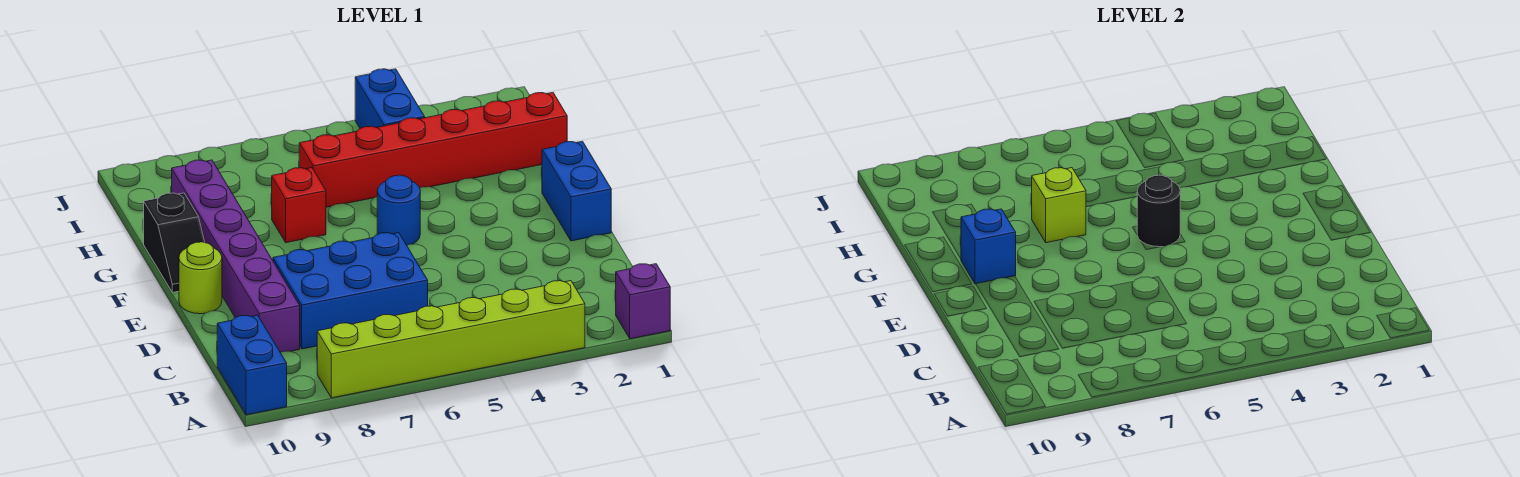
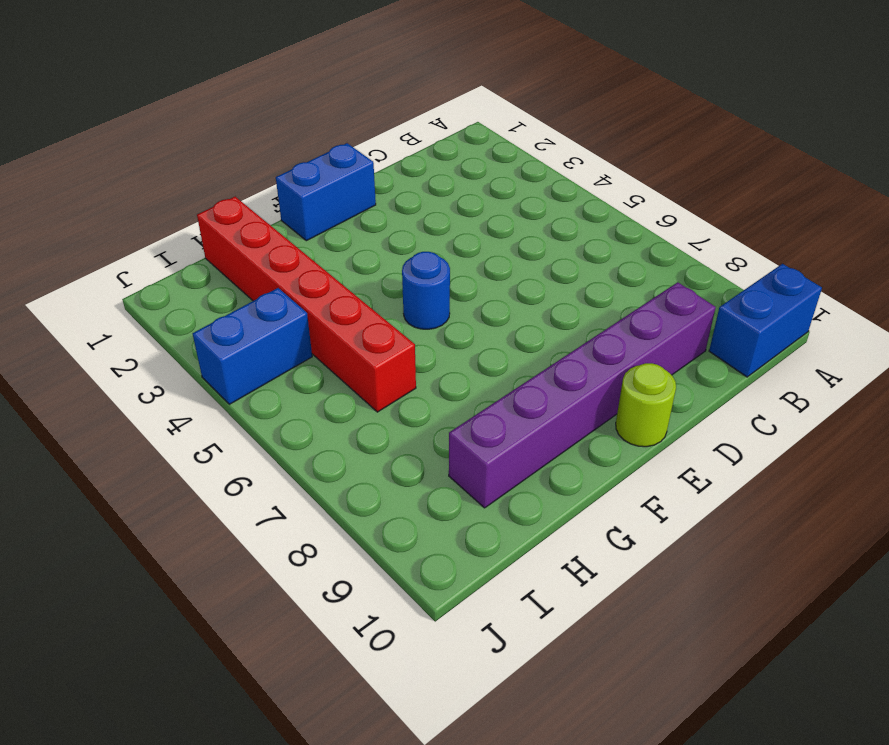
none -> purple brick A1 level 1
none -> lime brick A3:A8 level 1
none -> blue brick C6:D8 level 1

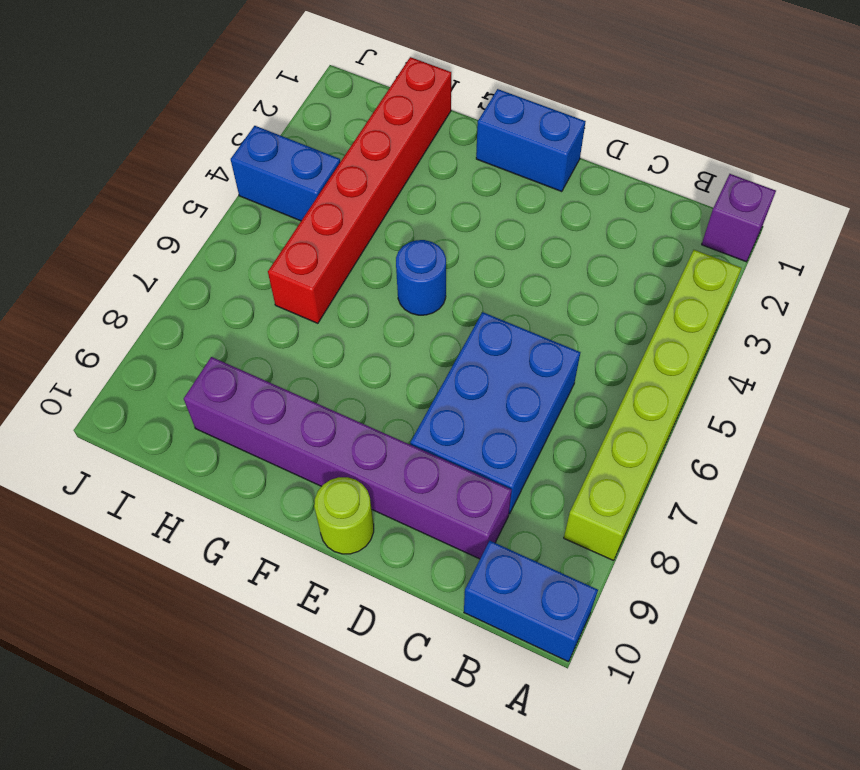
none -> black slope F10:G10 level 1 top G
none -> red brick G7 level 1
none -> black round brick F5 level 2

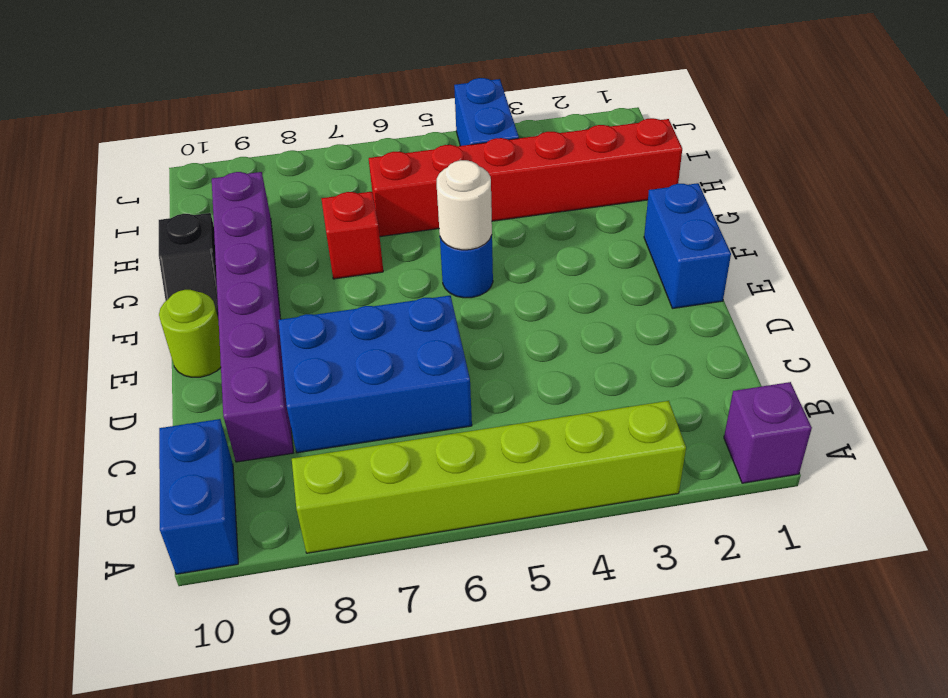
white round brick F5 level 2 -> black round brick F5 level 2
none -> blue brick F9 level 2
none -> lime brick G7 level 2

